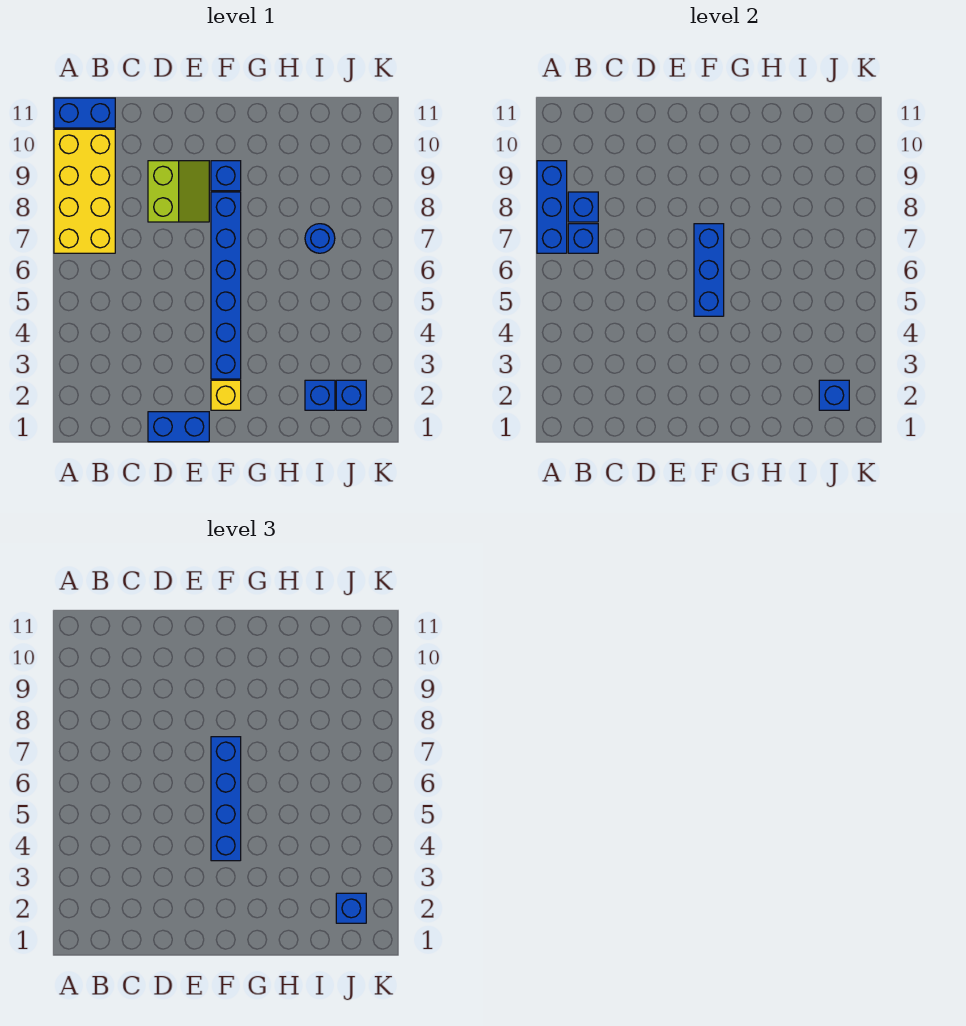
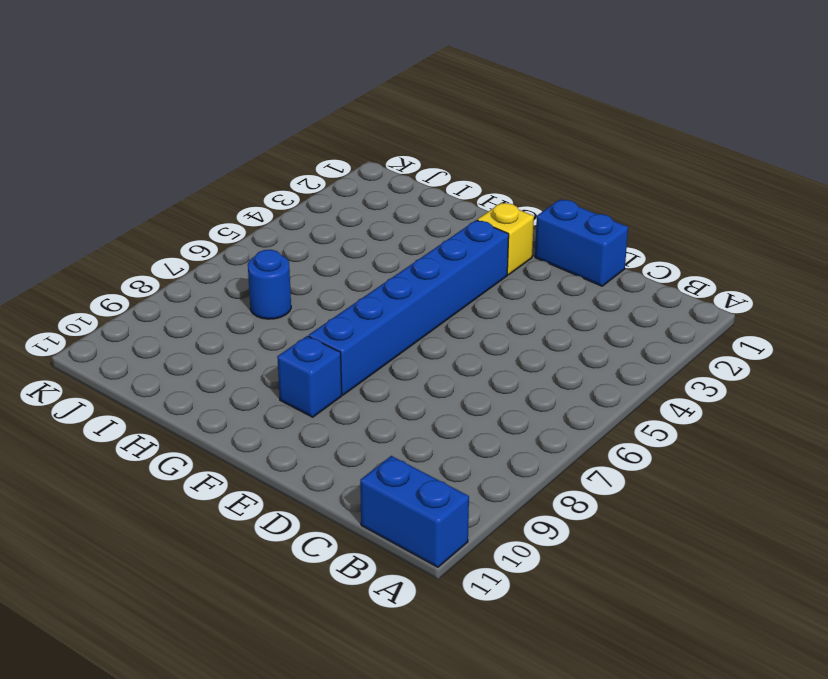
none -> yellow brick A7:B10 level 1
none -> lime slope D8:E9 level 1 top D
none -> blue brick I2 level 1

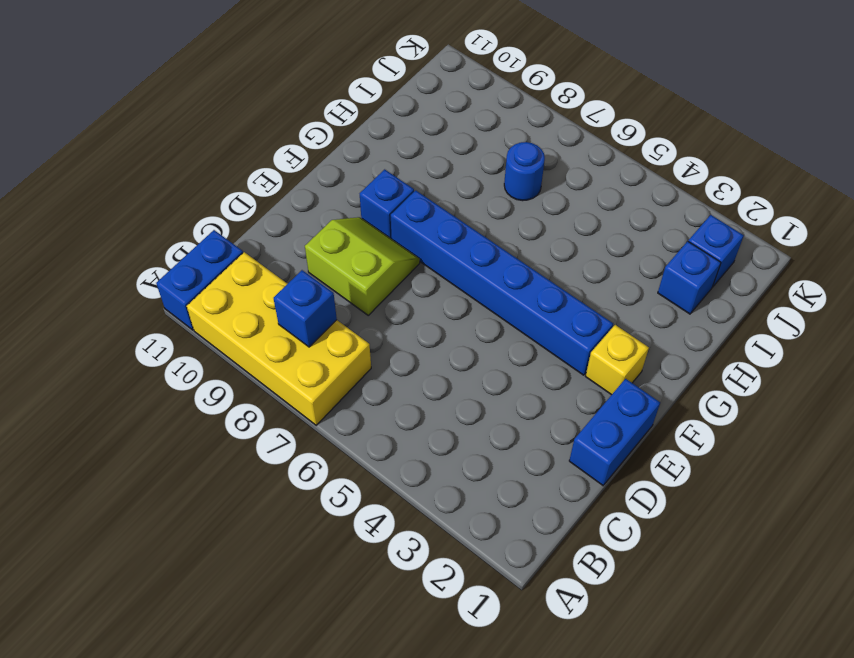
none -> blue brick A7:A9 level 2
none -> blue brick B7 level 2
none -> blue brick F5:F7 level 2

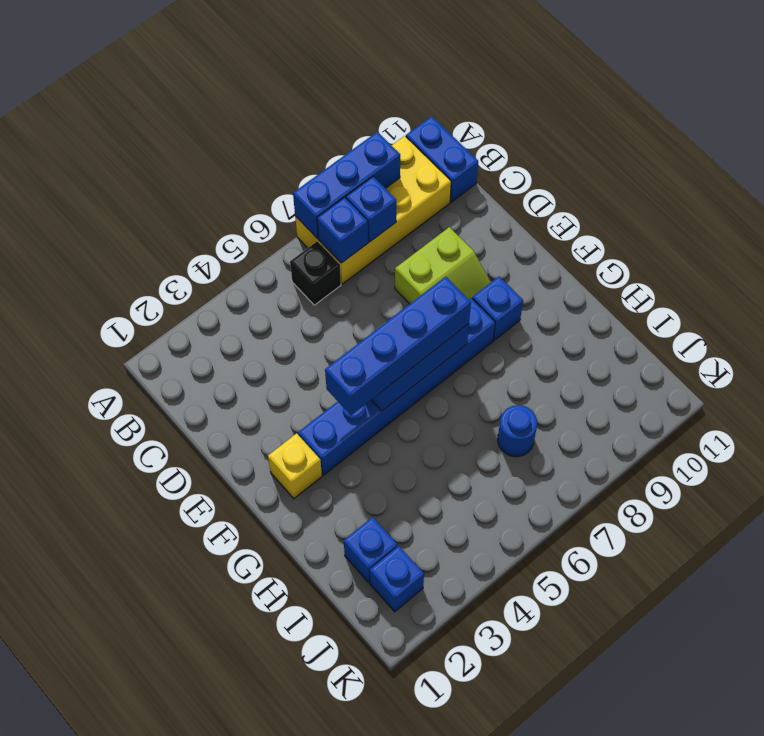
black brick B6 level 1 -> none
none -> blue brick D1:E1 level 1
none -> blue brick J2 level 2
none -> blue brick J2 level 3

